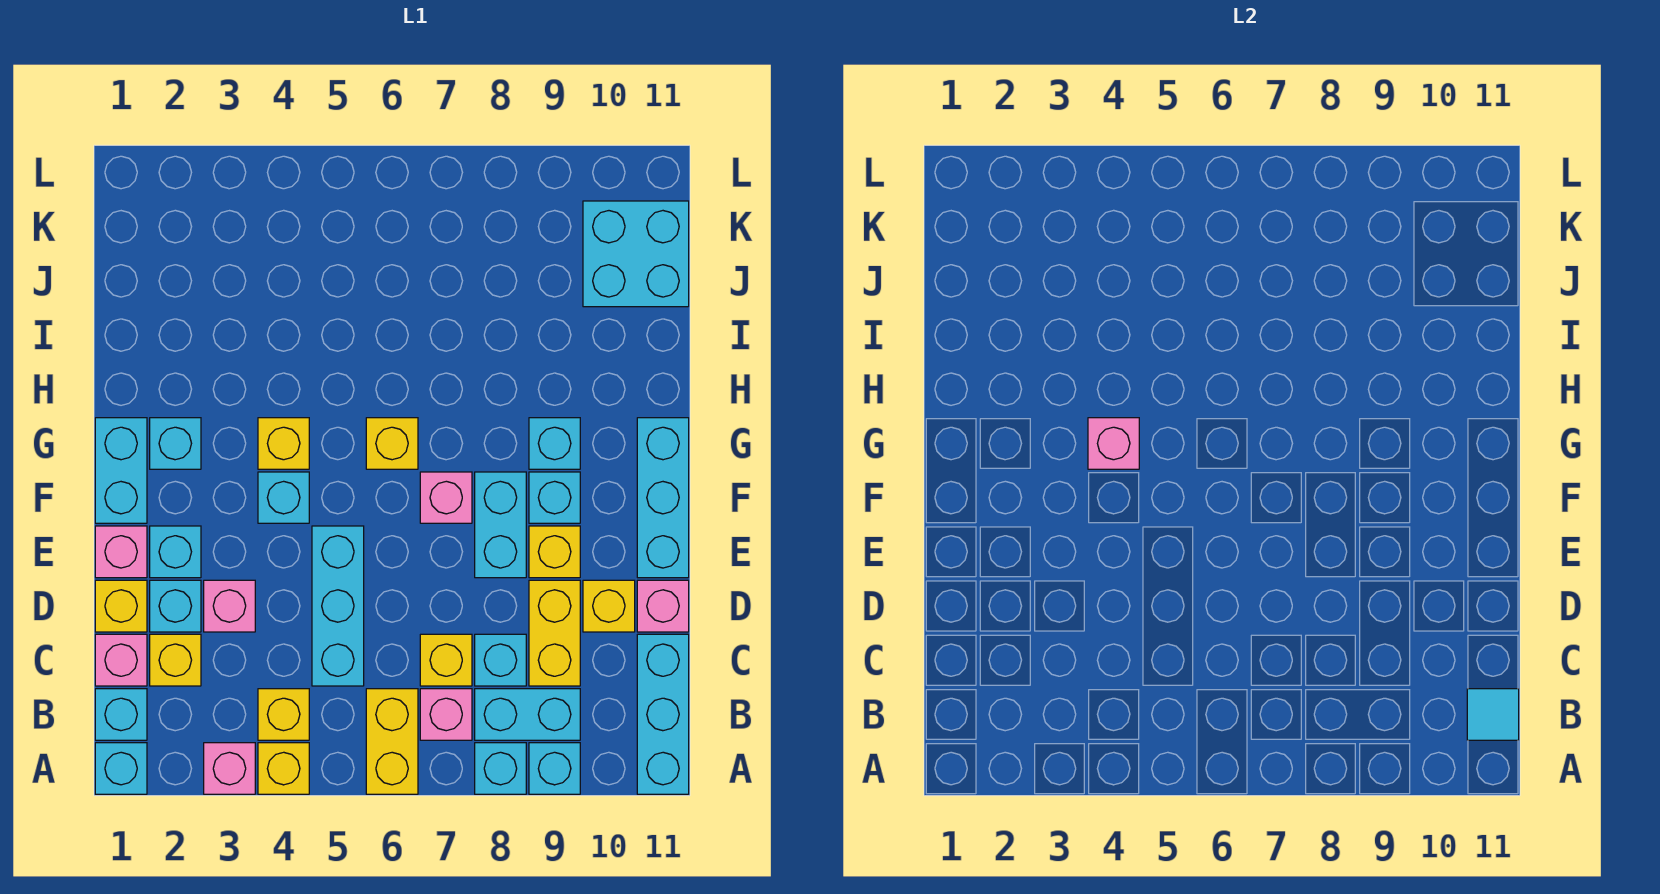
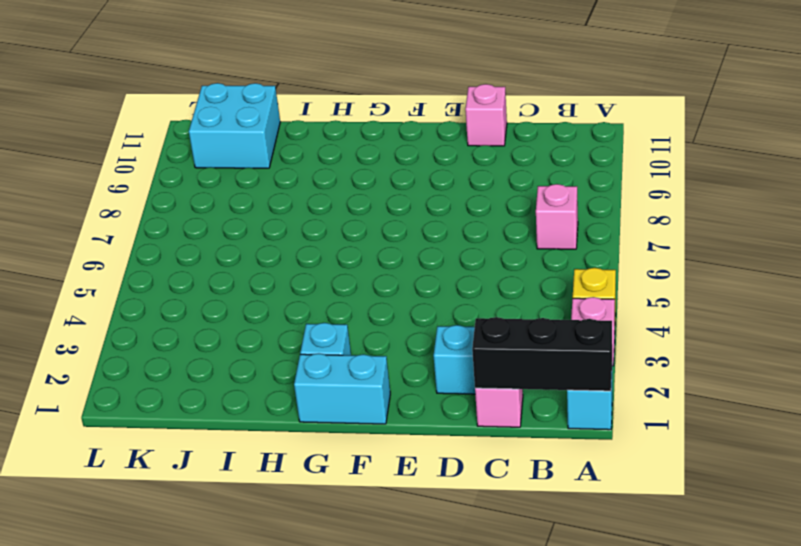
black brick A1:C1 level 2 -> none
none -> yellow brick A6:B6 level 1
none -> cyan brick A8 level 1
none -> cyan brick A9 level 1
none -> cyan brick A11:C11 level 1

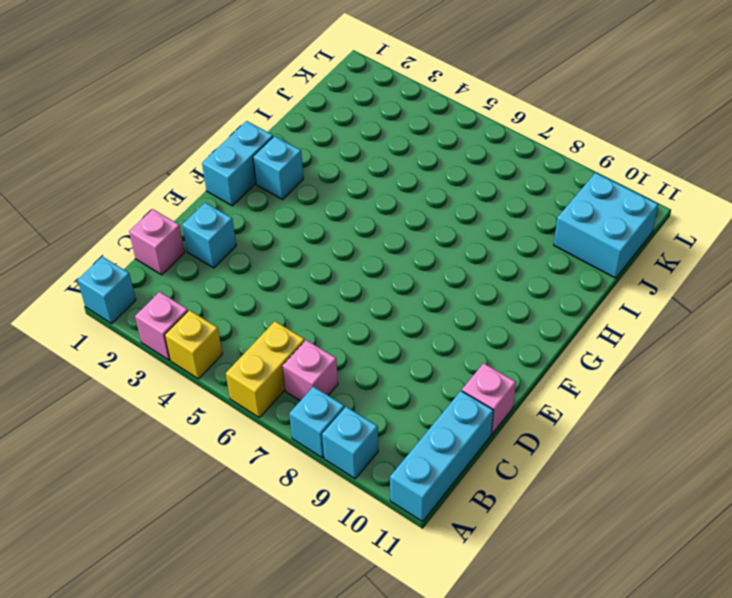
none -> cyan brick B1 level 1
none -> yellow brick B4 level 1
none -> cyan brick B8:B9 level 1
none -> yellow brick C2 level 1

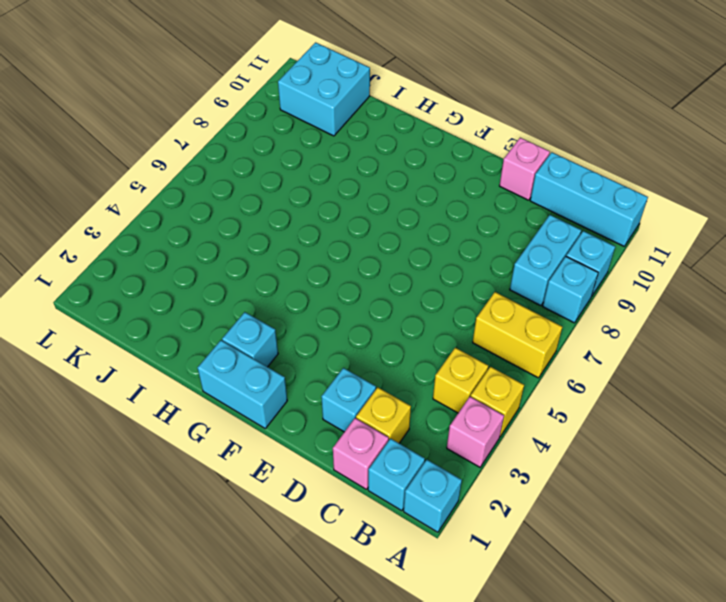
none -> pink brick B7 level 1
none -> cyan brick C5:E5 level 1
none -> yellow brick C7 level 1
none -> cyan brick C8 level 1

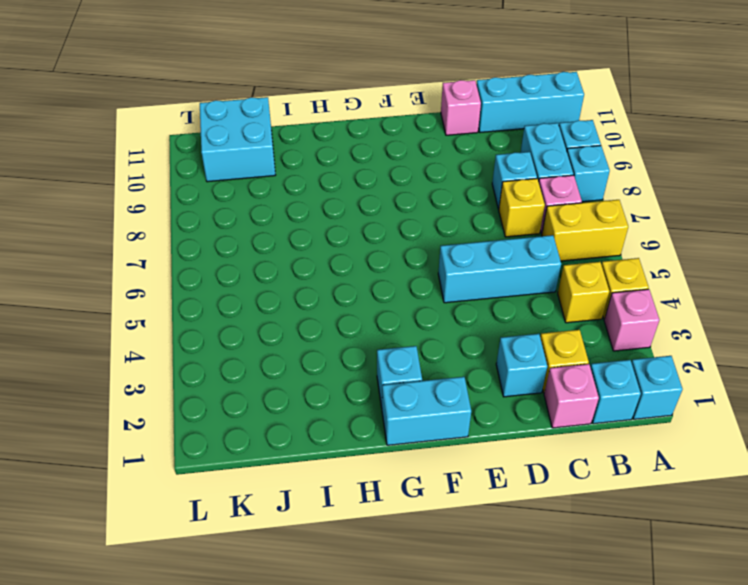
none -> yellow brick C9:D9 level 1
none -> yellow brick D1 level 1
none -> pink brick D3 level 1
none -> yellow brick D10 level 1

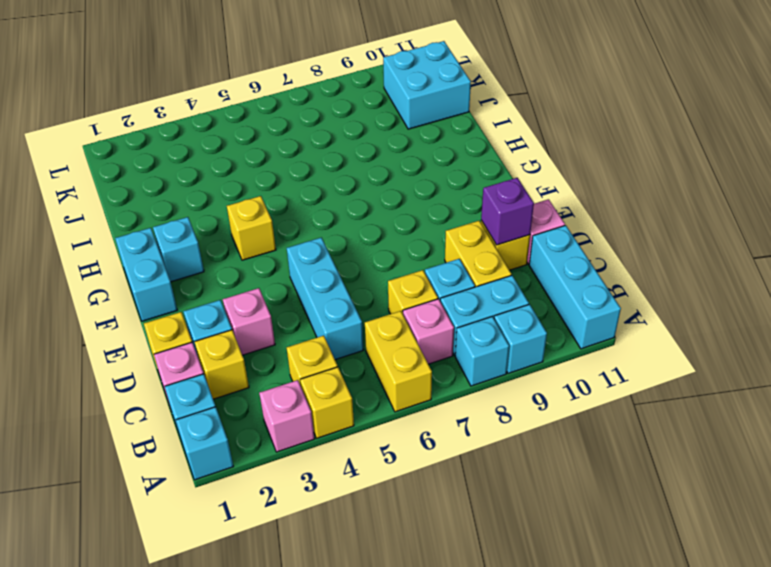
purple brick D10 level 2 -> none
none -> pink brick E1 level 1
none -> cyan brick E2 level 1
none -> cyan brick E8:F8 level 1
none -> yellow brick E9 level 1

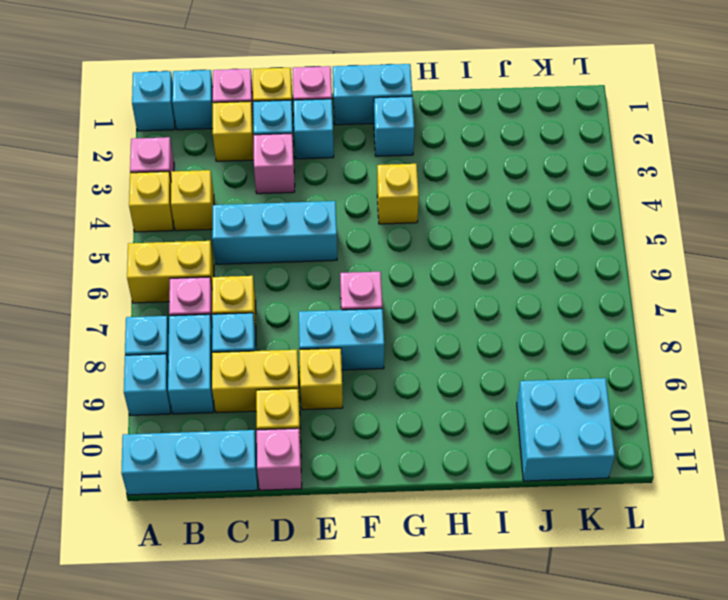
none -> cyan brick E11:G11 level 1
none -> cyan brick F4 level 1
none -> cyan brick F9 level 1
none -> yellow brick G6 level 1

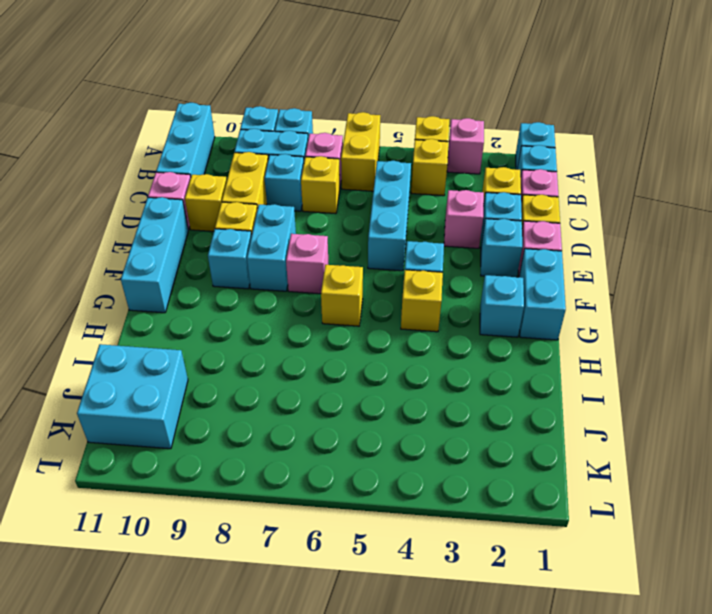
none -> cyan brick G9 level 1
none -> cyan tile B11 level 2
none -> pink brick G4 level 2

